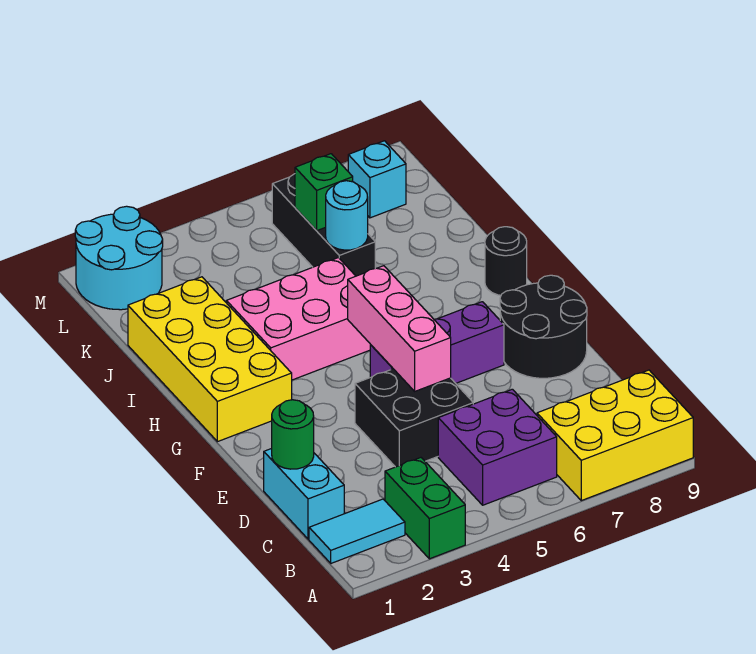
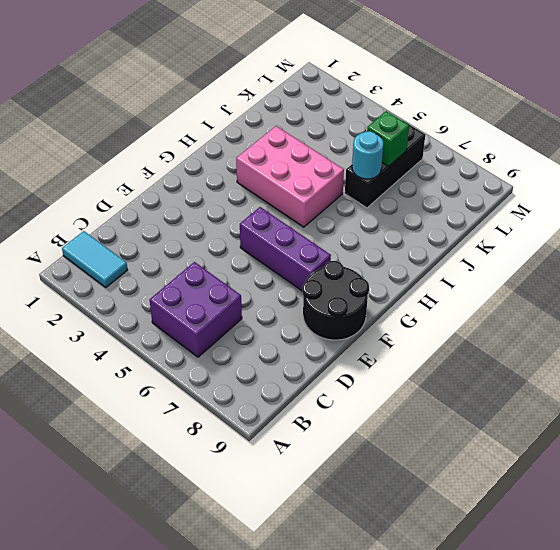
none -> green brick A3:B3 level 1
none -> yellow brick A7:B9 level 1
none -> cyan brick C1:D1 level 1

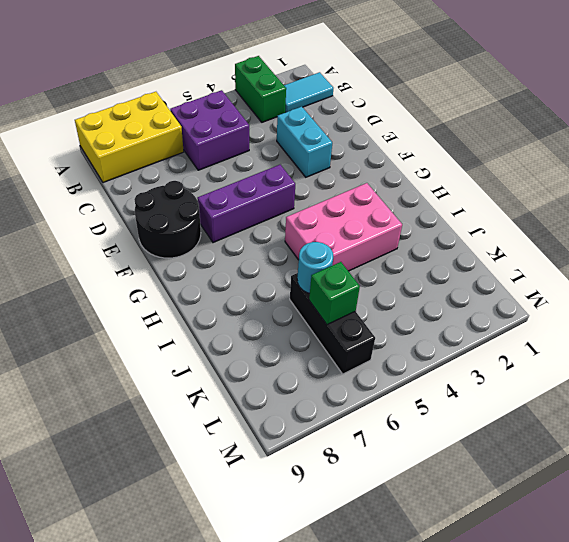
cyan brick D3:E3 level 1 -> cyan brick C1:D1 level 1
none -> black brick D4:E5 level 1
none -> yellow brick G1:J2 level 1
none -> black round brick H9 level 1

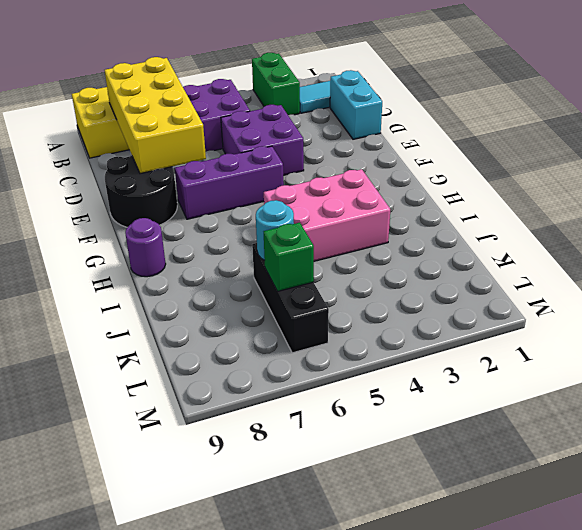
yellow brick B7:E8 level 2 -> yellow brick G1:J2 level 1
purple brick D4:E5 level 1 -> black brick D4:E5 level 1
purple round brick H9 level 1 -> black round brick H9 level 1
none -> cyan round brick L1:M2 level 1
none -> cyan brick L8 level 1
none -> green round brick D1 level 2

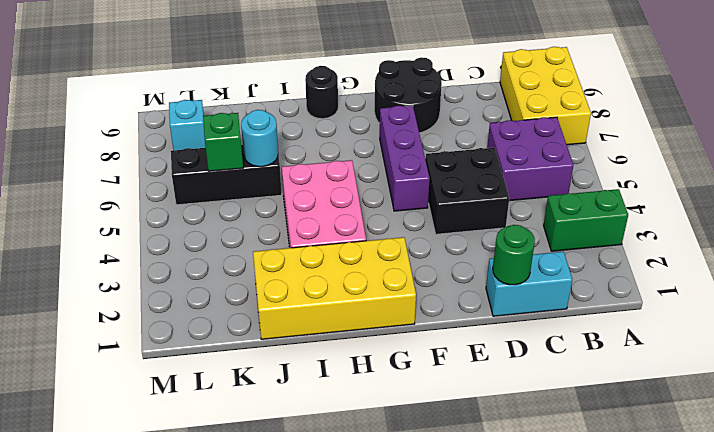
none -> cyan tile B1:B2 level 1
none -> cyan round brick L1:M2 level 1
none -> pink brick E5:G5 level 2

